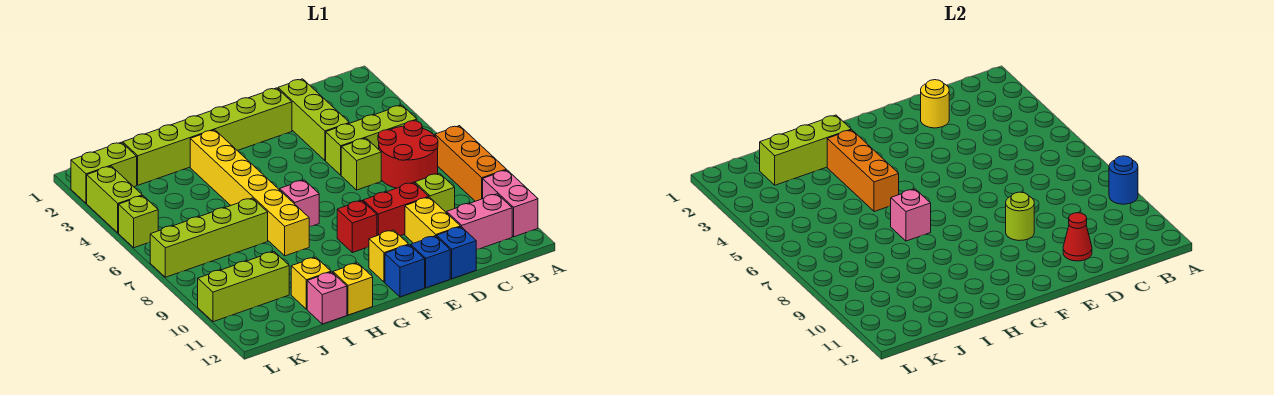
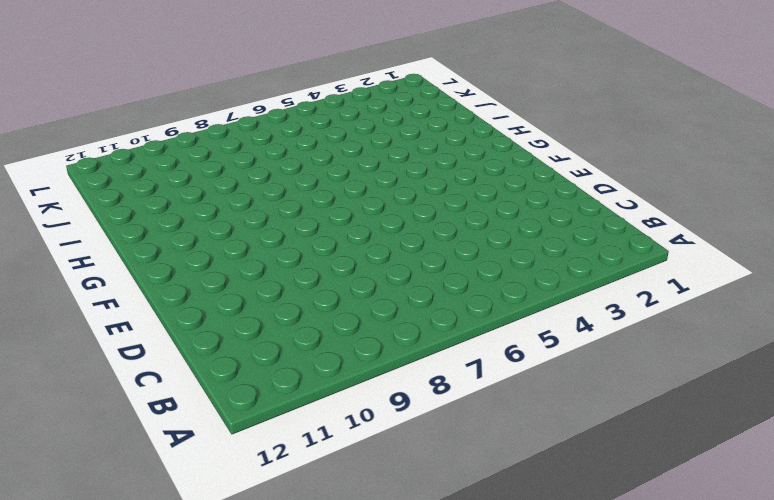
none -> orange brick A7:A9 level 1
none -> pink brick A10:A11 level 1
none -> lime brick B5:D5 level 1
none -> red round brick B6:C7 level 1

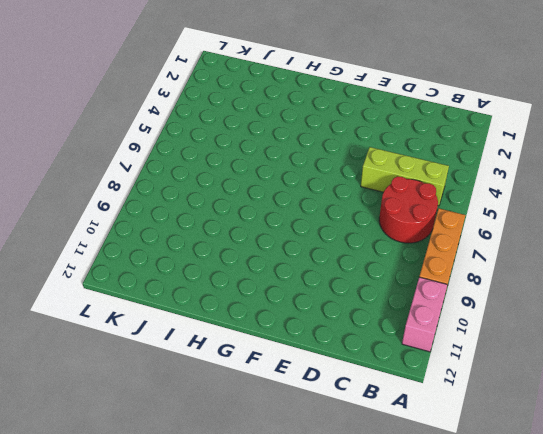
none -> pink brick B11:C11 level 1
none -> lime brick C9 level 1
none -> lime brick D2:D4 level 1
none -> lime brick D6 level 1

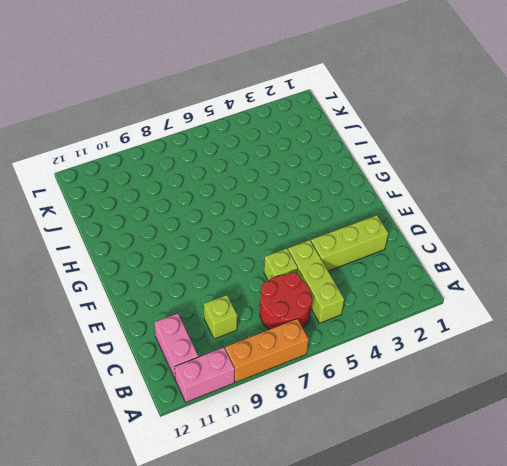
none -> red brick D9:E9 level 1
none -> yellow brick D10:D11 level 1
none -> blue brick D12 level 1
none -> lime brick E2:J2 level 1

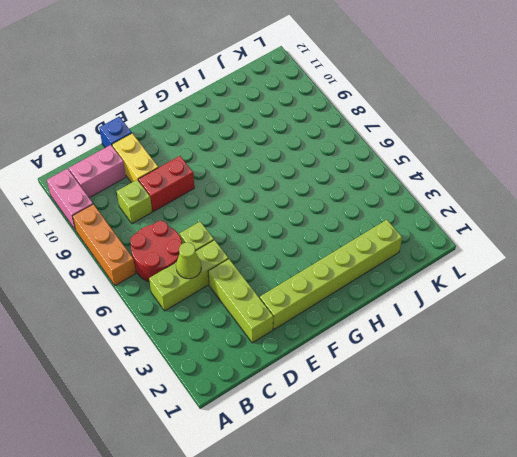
lime cone C5 level 2 -> none
none -> blue brick E12 level 1
none -> red brick F9 level 1
none -> yellow brick F11 level 1
none -> blue brick F12 level 1

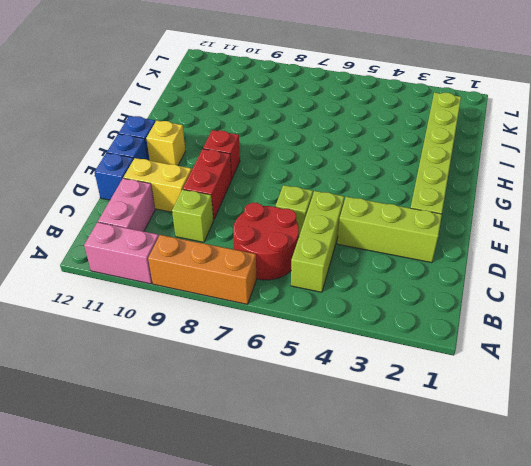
none -> pink brick G7 level 1
none -> yellow brick H3:H8 level 1
none -> yellow brick H12 level 1
none -> lime brick I7:L7 level 1

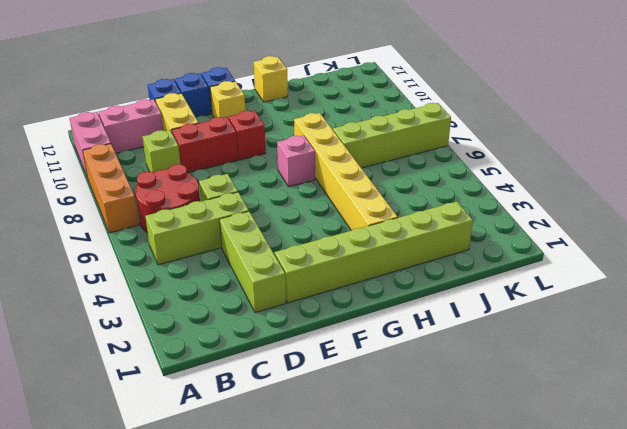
none -> yellow brick I11 level 1
none -> pink brick I12 level 1
none -> lime brick J10:L10 level 1
none -> lime brick K2:L2 level 1

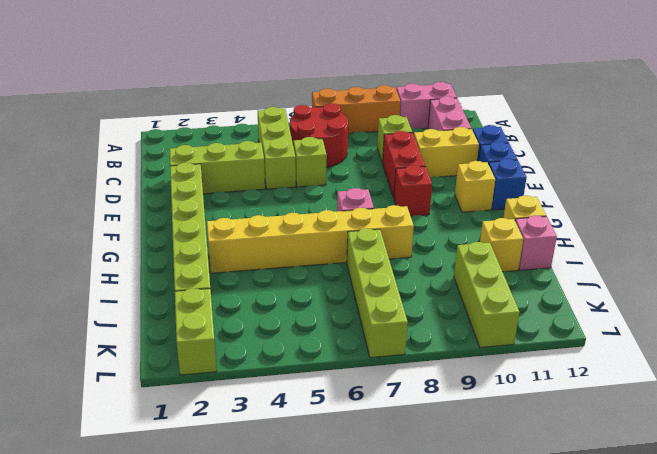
none -> lime brick L3:L4 level 1
none -> lime brick L5 level 1
none -> blue round brick A9 level 2
none -> yellow round brick D2 level 2

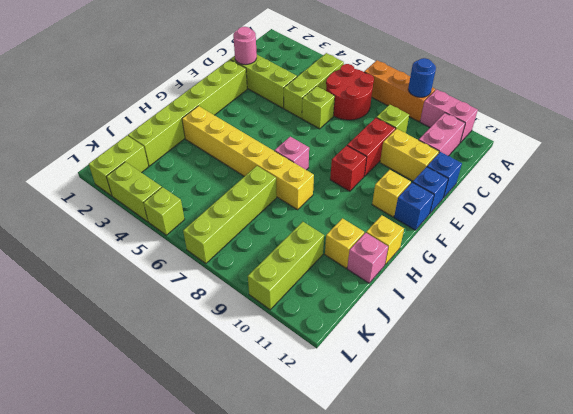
pink round brick D2 level 2 -> yellow round brick D2 level 2
none -> red cone D11 level 2
none -> lime round brick E9 level 2
none -> lime brick H2:J2 level 2
none -> orange brick H3:H5 level 2

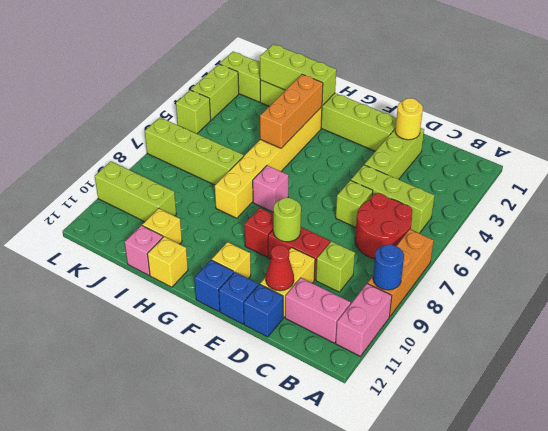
none -> pink brick H7 level 2

